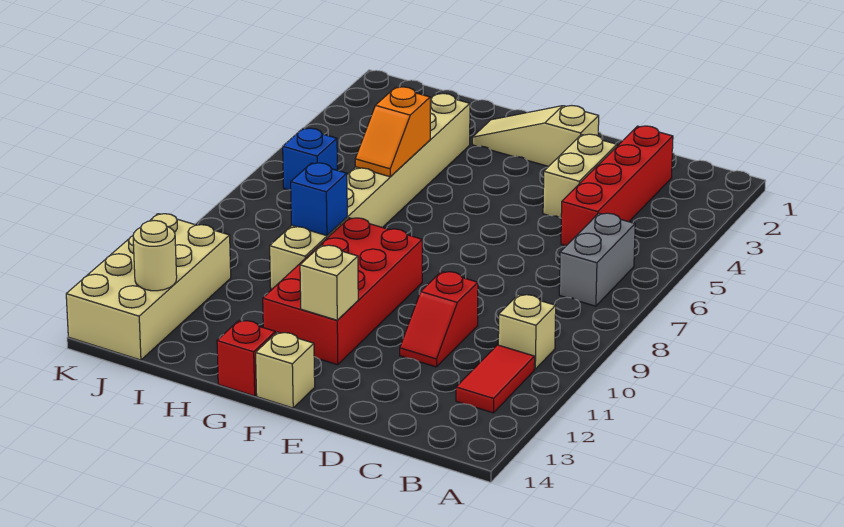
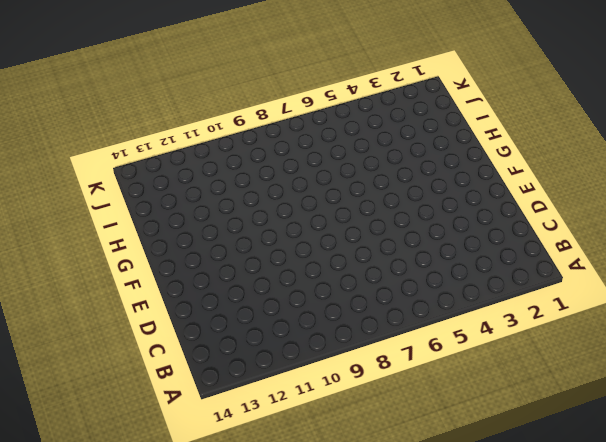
none -> grey brick B6:B7 level 1
none -> tan brick B10 level 1
none -> red tile B11:B12 level 1

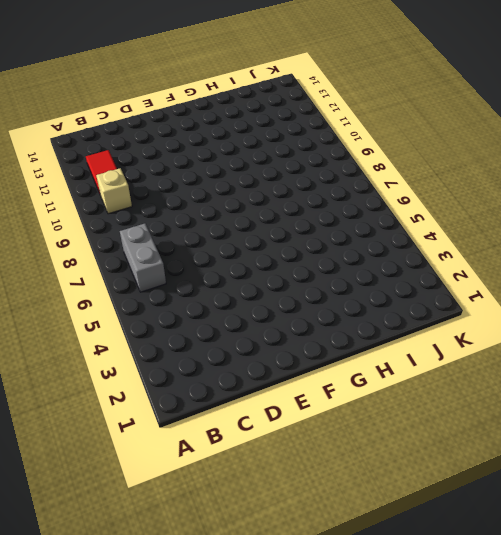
none -> red brick C2:C5 level 1
none -> tan brick D3:D4 level 1
none -> red slope D10:D11 level 1 top 10

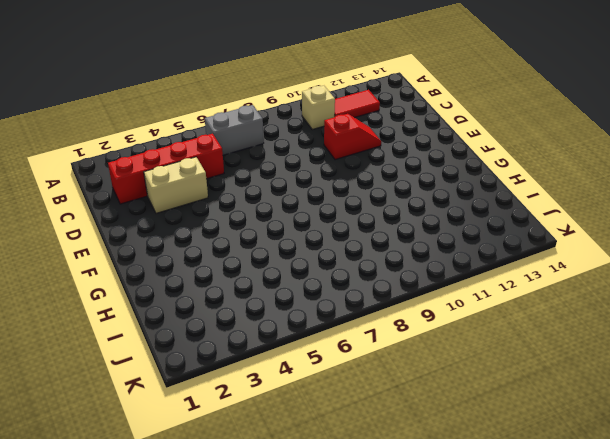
none -> tan slope E2:G2 level 1 top E
none -> red brick F9:G12 level 1
none -> tan brick F14 level 1

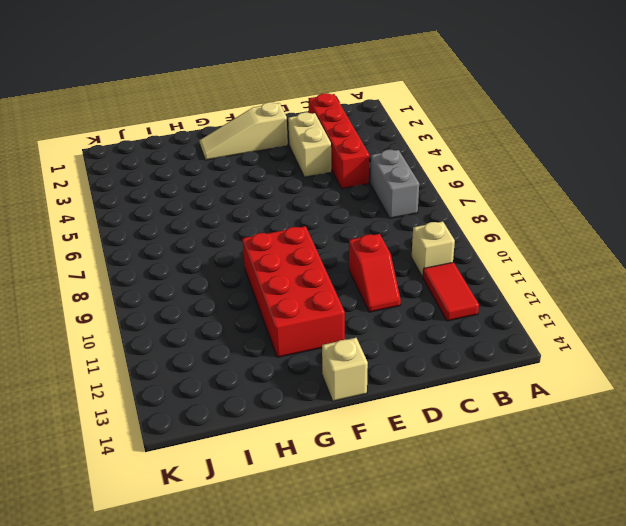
none -> red brick G14 level 1
none -> tan brick H3:H10 level 1
none -> blue brick J6 level 1

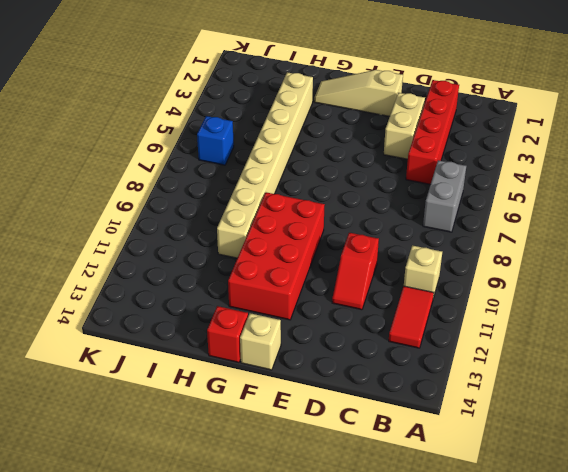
none -> tan brick J11:K14 level 1
none -> tan brick F12 level 2
none -> orange slope H5:H6 level 2 top 5

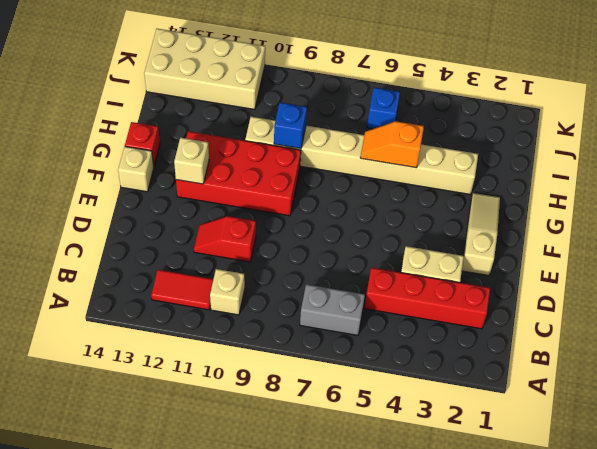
none -> tan round brick J13 level 2

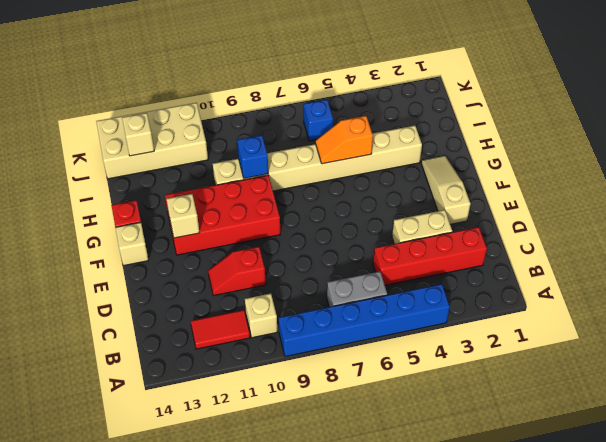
blue brick A4:A9 level 1 -> none
tan brick J13 level 2 -> tan round brick J13 level 2

